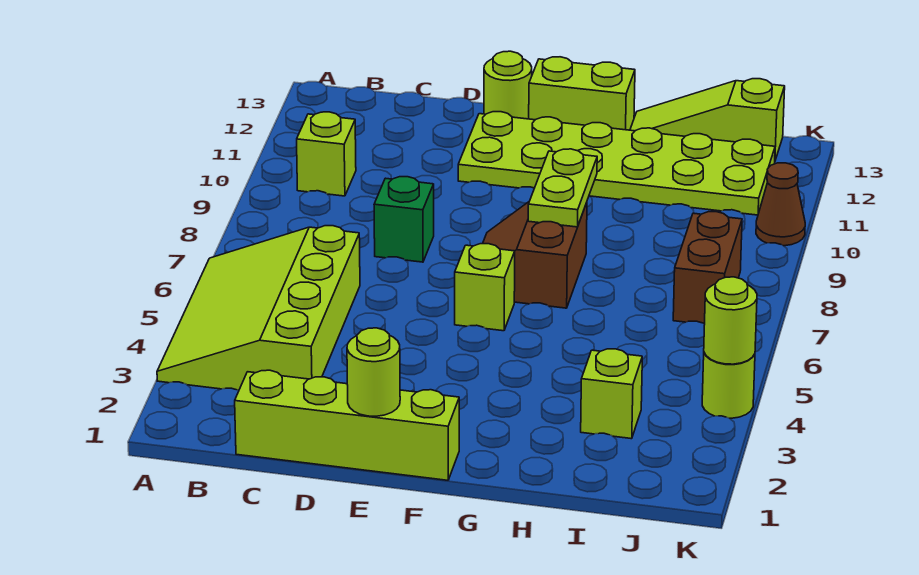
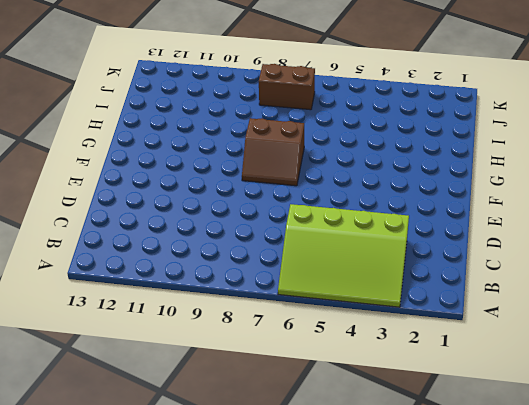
none -> lime brick B10 level 1
none -> lime brick C1:F1 level 1
none -> green brick D8 level 1

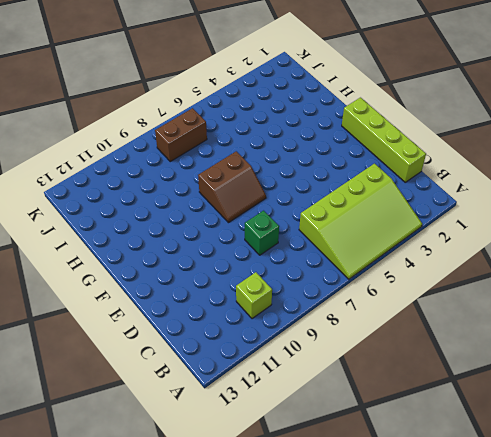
none -> lime plate E11:J12 level 1
none -> lime round brick E13 level 1
none -> lime brick F6 level 1

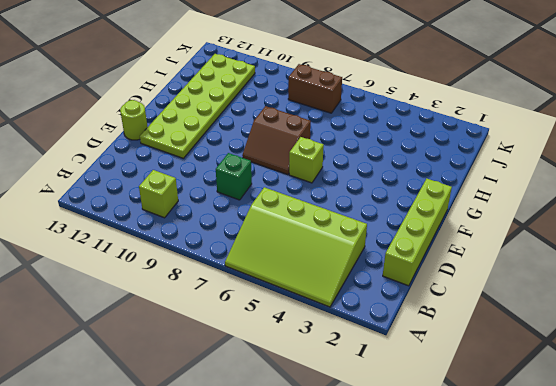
none -> lime brick F13:G13 level 1
none -> lime slope H13:J13 level 1 top J
none -> lime brick I3 level 1

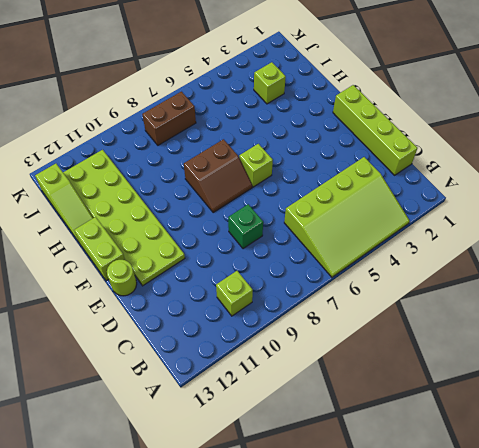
none -> lime round brick K4 level 1
none -> brown cone K10 level 1
none -> lime round brick E1 level 2

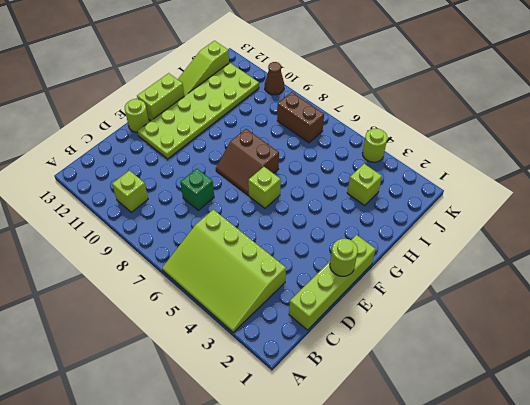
none -> lime plate G8:G9 level 2
none -> lime round brick K4 level 2

